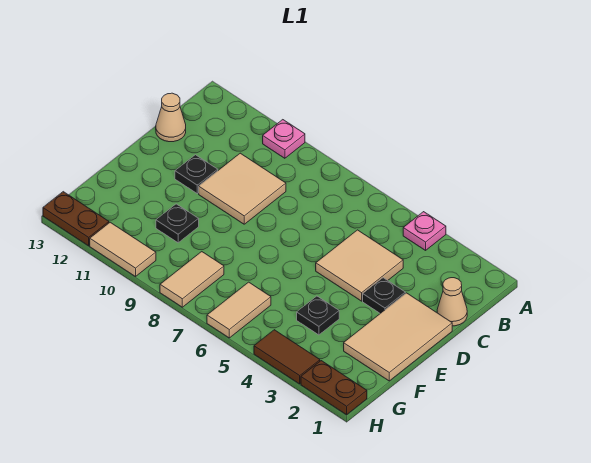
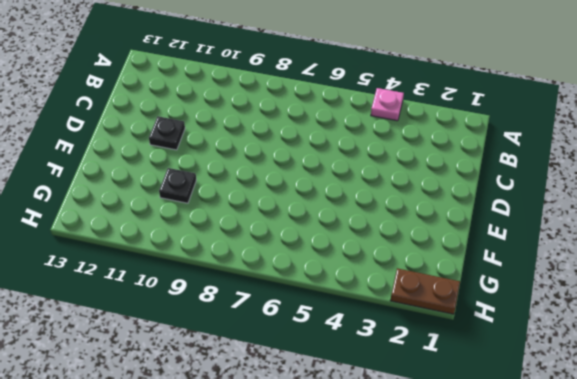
none -> pink plate A10 level 1
none -> tan cone C1 level 1
none -> tan tile C4:D5 level 1

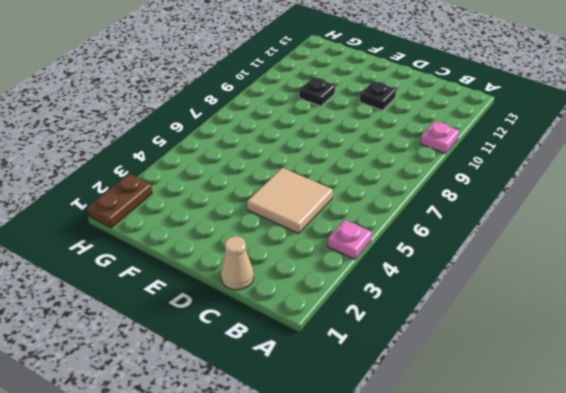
none -> tan tile C9:D10 level 1
none -> tan cone C13 level 1
none -> tan tile D1:F2 level 1

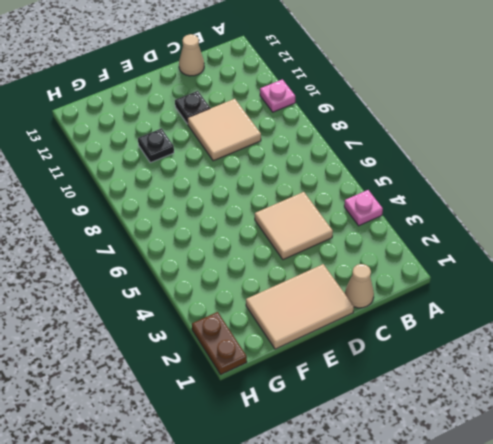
none -> black plate D3 level 1
none -> black plate F4 level 1
none -> tan tile G6:H6 level 1

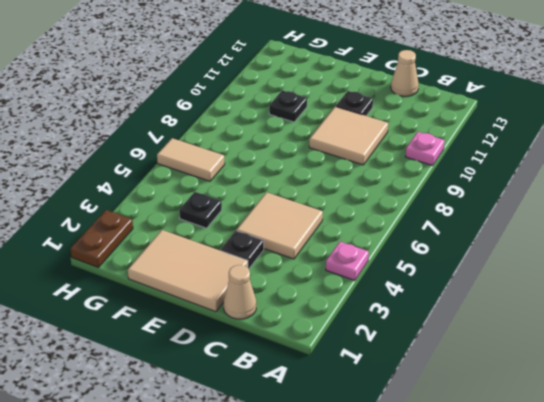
none -> tan tile G8:H8 level 1
none -> brown tile H3:H4 level 1
none -> tan tile H10:H11 level 1

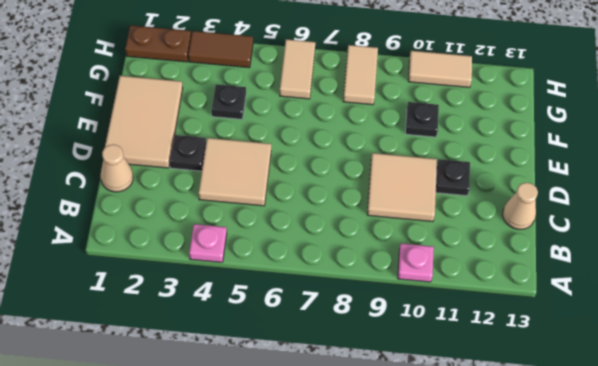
none -> brown plate H12:H13 level 1

